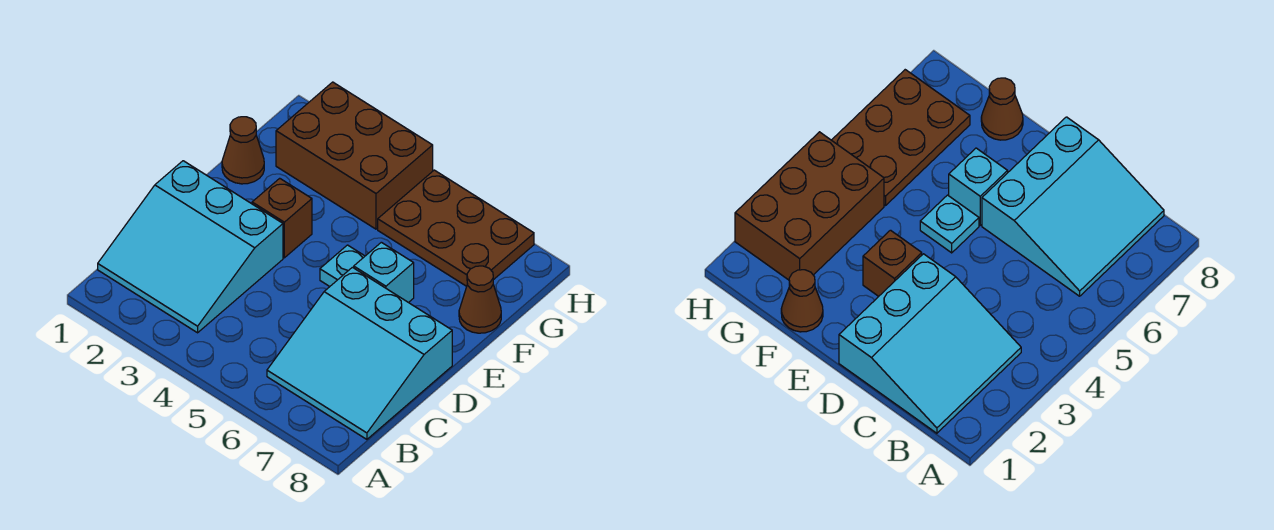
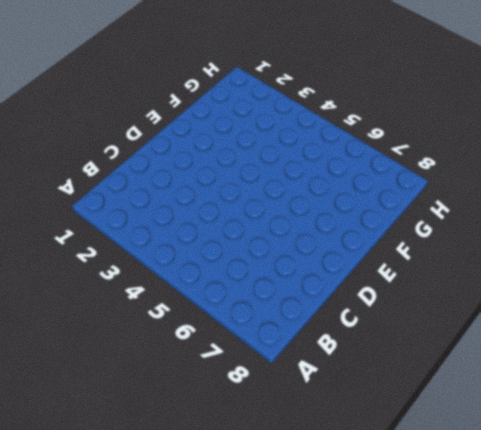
none -> cyan slope B1:D3 level 1 top D
none -> cyan slope B6:D8 level 1 top D

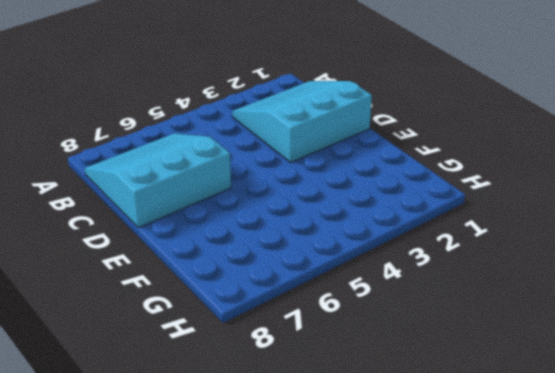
none -> brown brick E3 level 1
none -> cyan plate E5 level 1

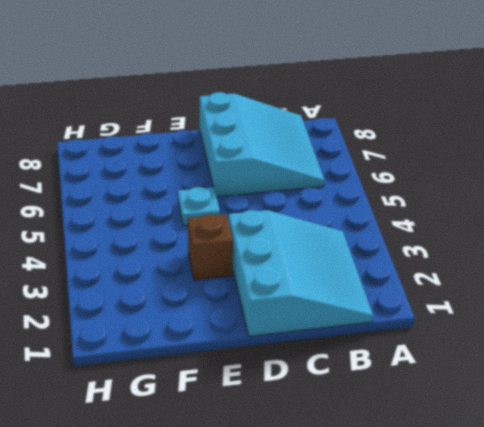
none -> cyan brick E6 level 1
none -> brown cone F1 level 1

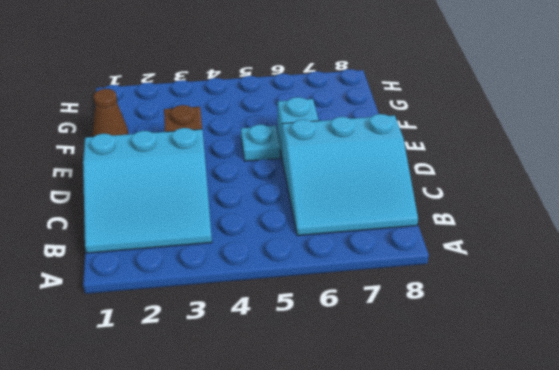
none -> brown cone F8 level 1
none -> brown brick G2:H4 level 1

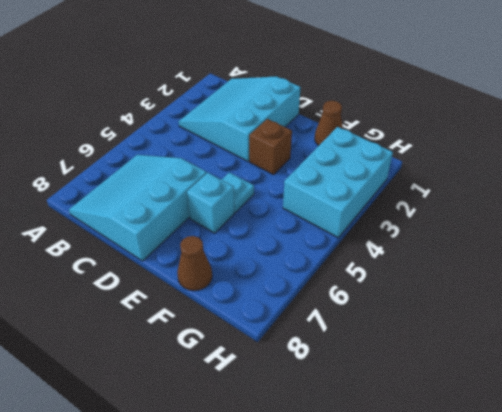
cyan brick G2:H4 level 1 -> brown brick G2:H4 level 1
none -> brown plate G5:H7 level 1

